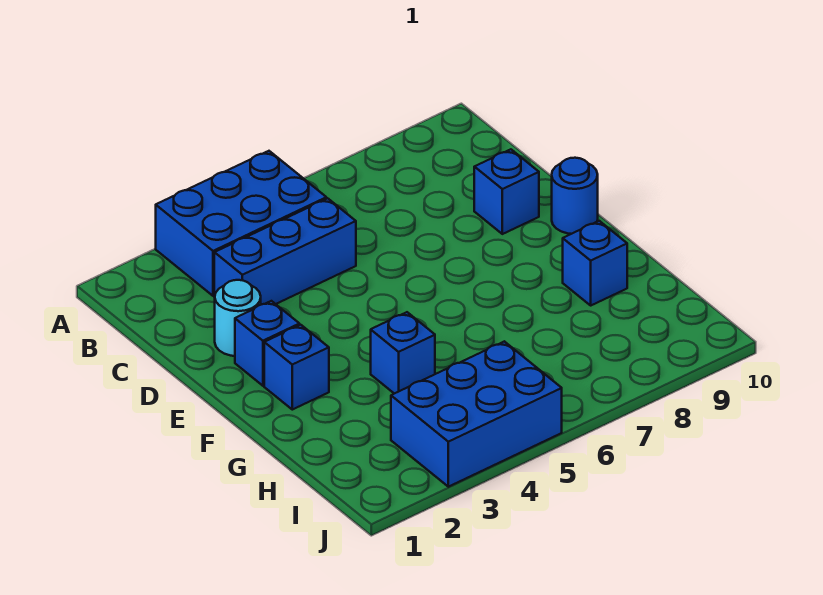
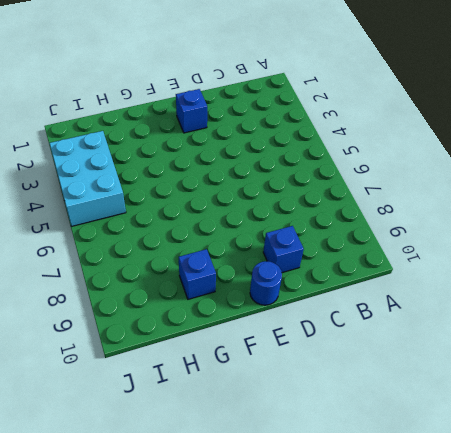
cyan brick I3:J5 level 1 -> blue brick I3:J5 level 1
none -> blue brick A3:B5 level 1
none -> blue brick C3:C5 level 1

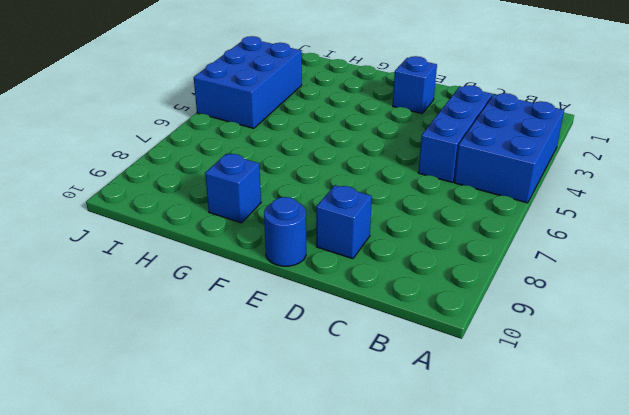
none -> cyan round brick D2 level 1
none -> blue brick F2 level 1

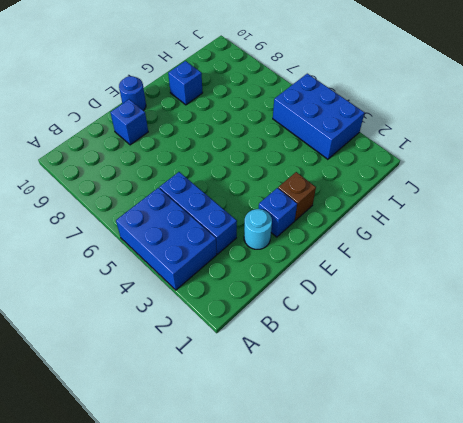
brown brick F2 level 1 -> blue brick F2 level 1
none -> blue brick G4 level 1

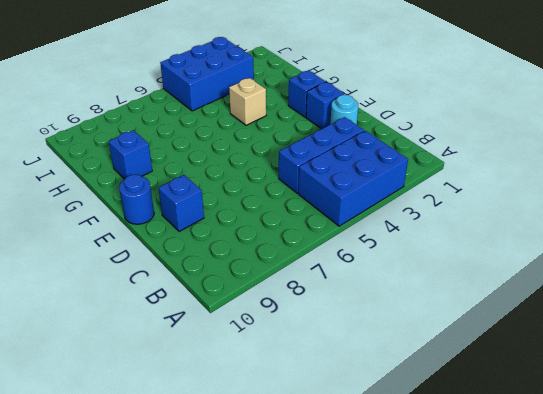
tan brick G4 level 1 -> blue brick G4 level 1

